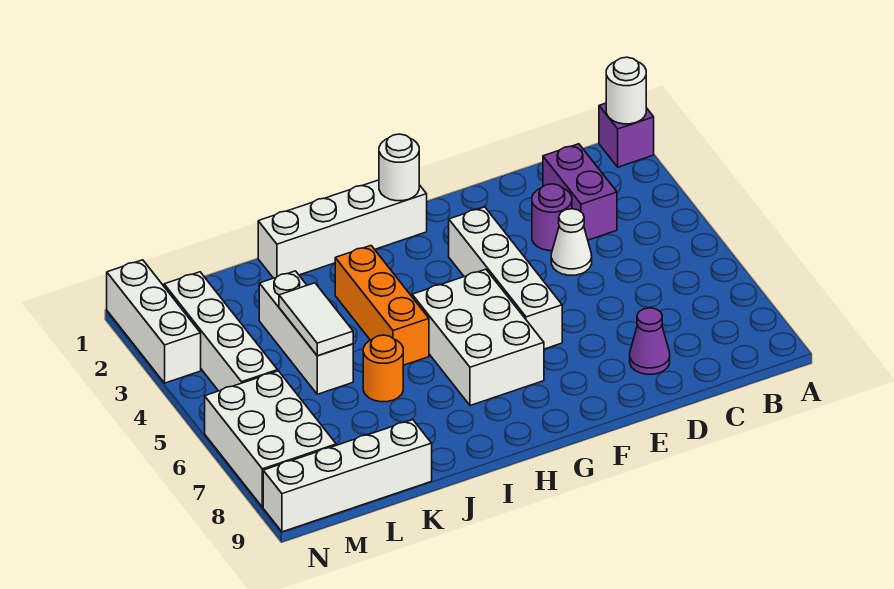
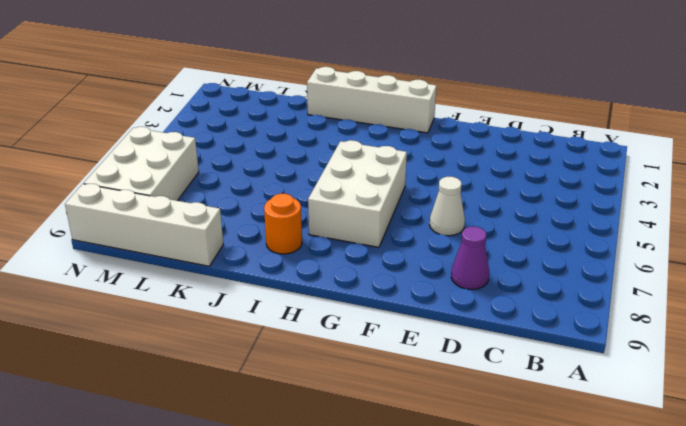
white cone E6 level 1 -> white cone D4 level 1
orange round brick I8 level 1 -> orange round brick J6 level 1
none -> purple brick A1 level 1
none -> purple brick C2:C3 level 1
none -> purple round brick D3 level 1

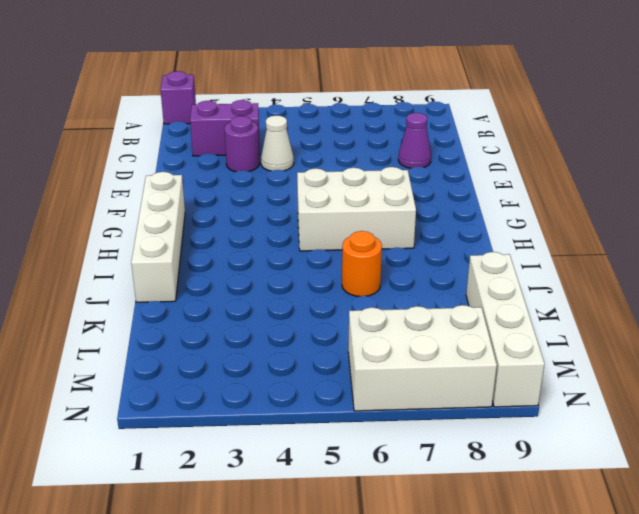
none -> white brick F3:F6 level 1
none -> orange brick I3:I5 level 1
none -> white brick K3:K5 level 1

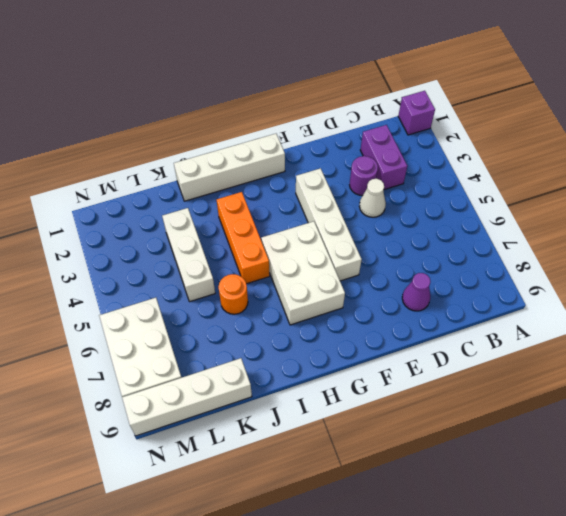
none -> white brick M2:M5 level 1
none -> white brick N1:N3 level 1
none -> white round brick A1 level 2

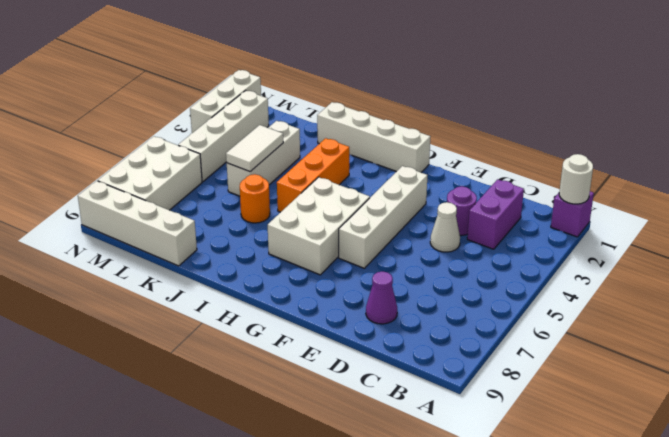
none -> white round brick G1 level 2

